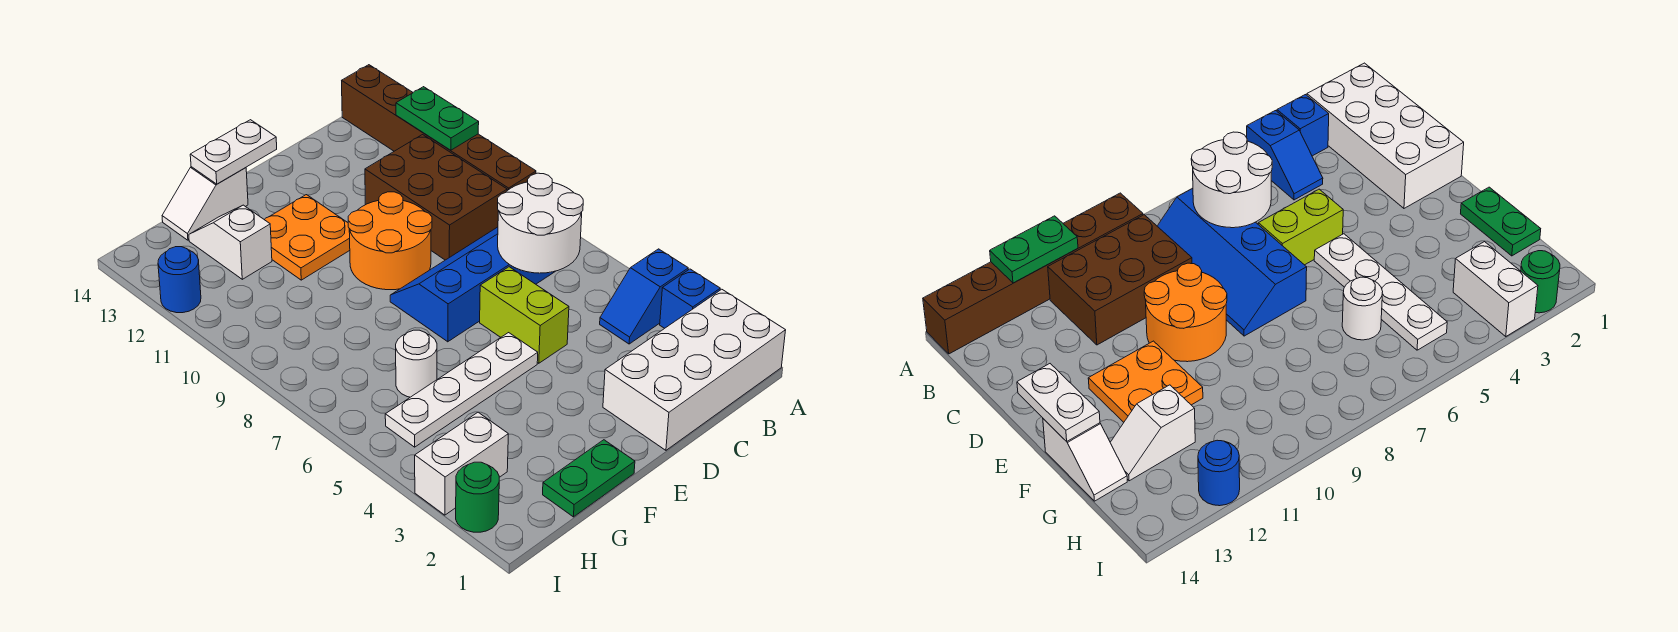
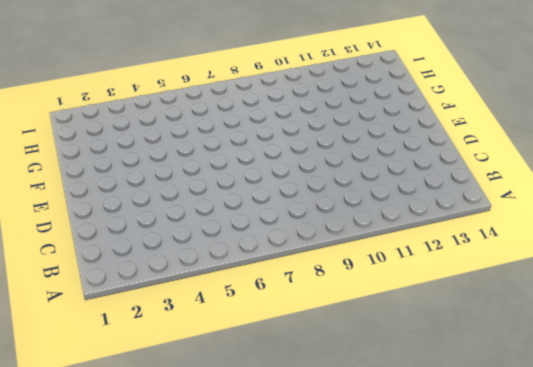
none -> white brick A1:D2 level 1
none -> blue brick A3 level 1
none -> blue slope A4:B4 level 1 top A

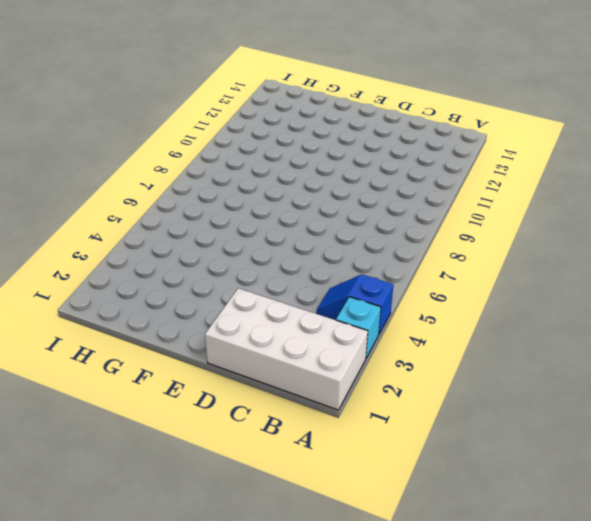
cyan brick A3 level 1 -> blue brick A3 level 1
none -> brown brick A9:A14 level 1
none -> blue slope B7:E8 level 1 top 7
none -> brown brick B9:C11 level 1

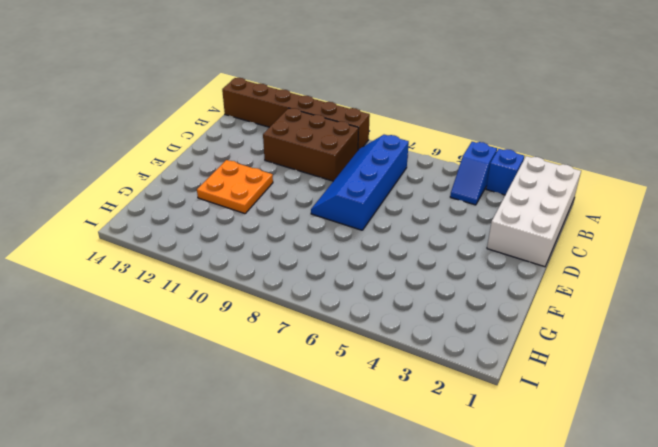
none -> lime brick D5:D6 level 1
none -> orange round brick D9:E10 level 1
none -> white plate E5:H5 level 1

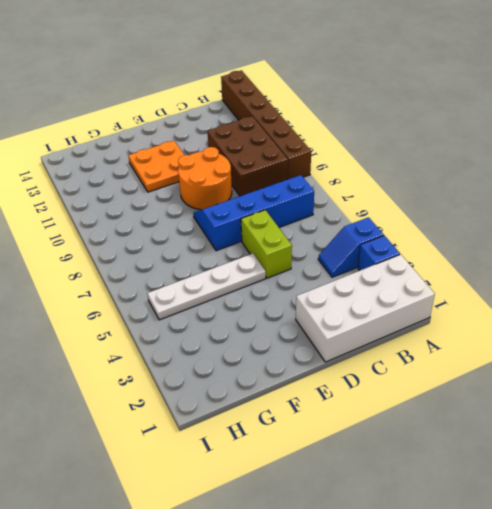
none -> green plate F1:G1 level 1
none -> white slope F14:G14 level 1 top F
none -> white round brick G6 level 1

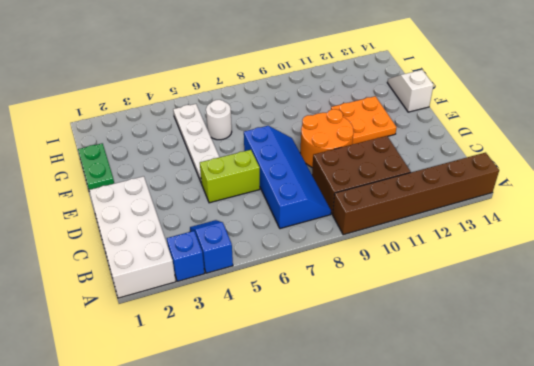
none -> white slope G12:G13 level 1 top 12
none -> white brick H3:I3 level 1
none -> green round brick I2 level 1

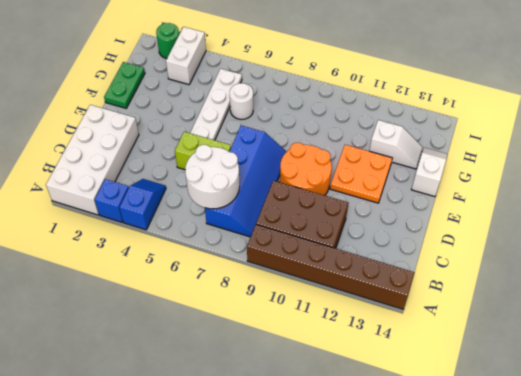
none -> blue round brick I12 level 1
none -> green plate A11:A12 level 2
none -> white plate E14:F14 level 2

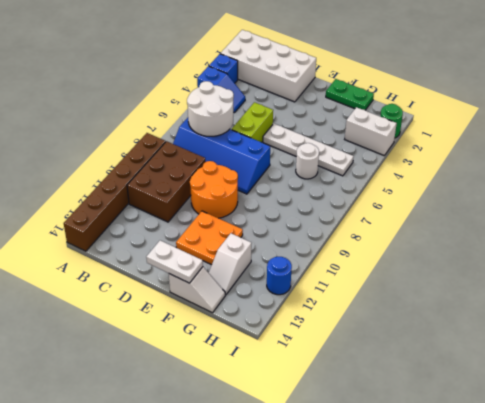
none -> green plate A11:A12 level 2

